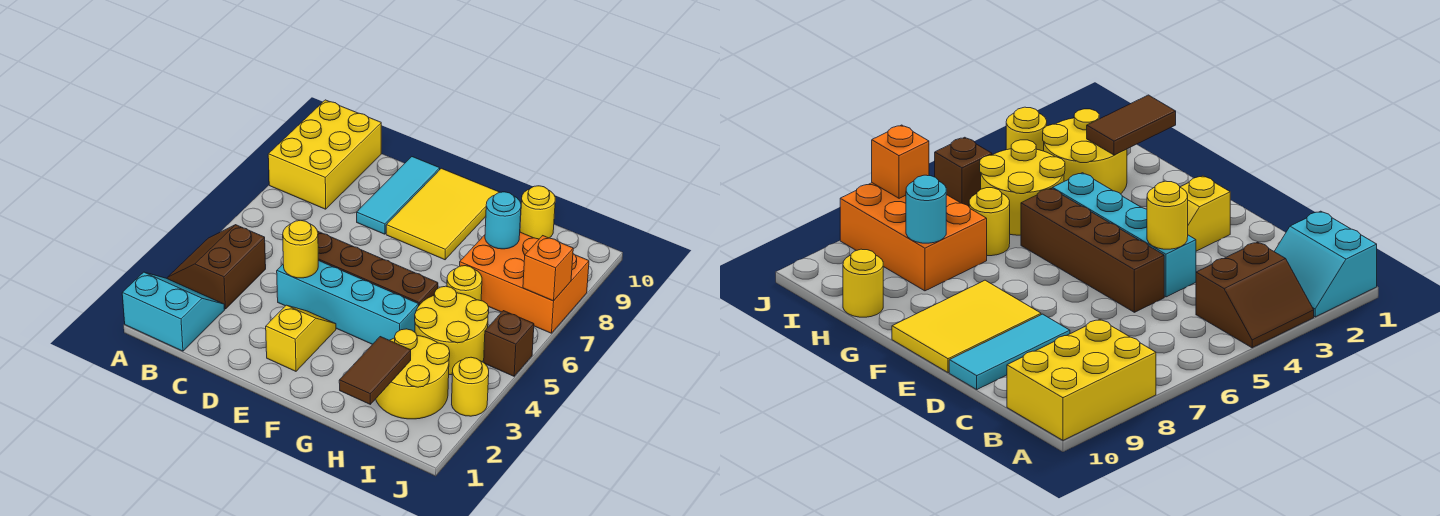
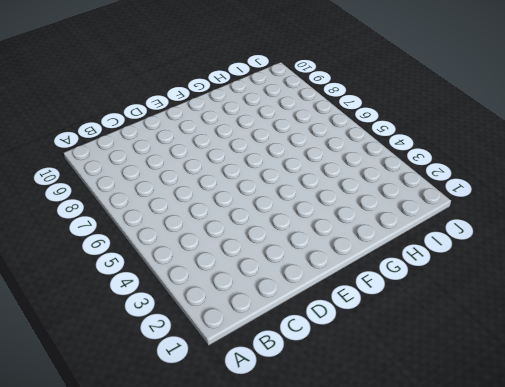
none -> cyan slope A1:B2 level 1 top 1
none -> brown slope A3:B4 level 1 top B
none -> yellow brick A8:B10 level 1

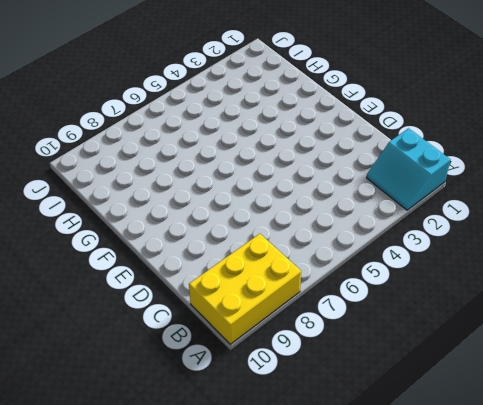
none -> brown slope A3:B4 level 1 top B
none -> cyan brick D4:G4 level 1
none -> brown brick D5:G5 level 1

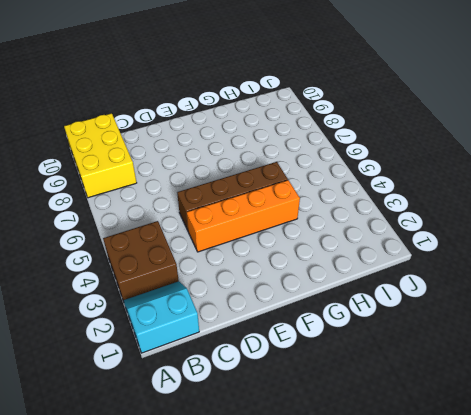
brown brick A3:B4 level 1 -> brown slope A3:B4 level 1 top B
orange brick D4:G4 level 1 -> cyan brick D4:G4 level 1
none -> cyan tile D8:D10 level 1
none -> yellow slope E2:E3 level 1 top 2
none -> yellow tile E8:F10 level 1

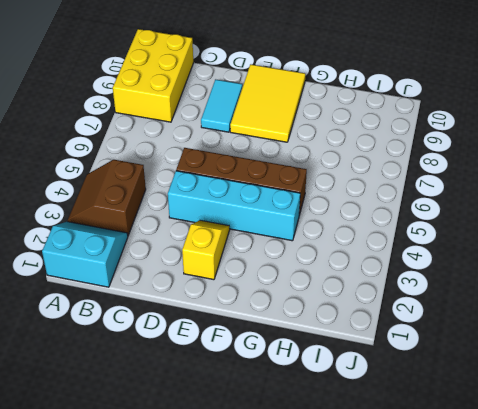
cyan tile D8:D9 level 1 -> cyan tile D8:D10 level 1
none -> yellow round brick H2:I3 level 1
none -> yellow round brick H4:I5 level 1
none -> yellow round brick H6 level 1

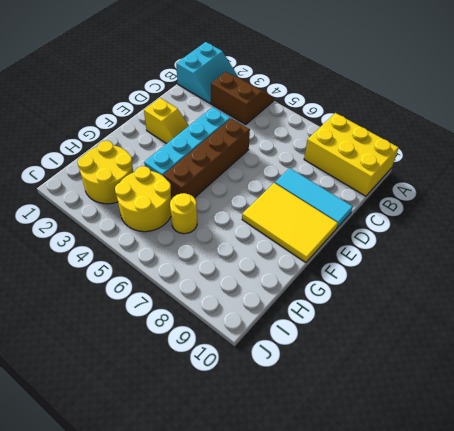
none -> orange brick H7:J8 level 1
none -> yellow round brick H10 level 1
none -> yellow round brick J3 level 1

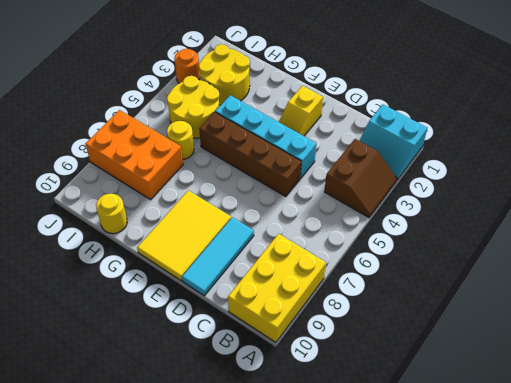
orange round brick J3 level 1 -> yellow round brick J3 level 1
none -> brown brick J5 level 1
none -> yellow round brick D4 level 2
none -> brown tile H1:H2 level 2

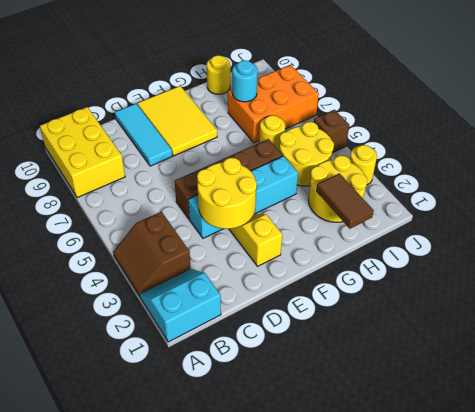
yellow round brick D3:E4 level 2 -> yellow round brick D4 level 2
none -> orange brick J7 level 2

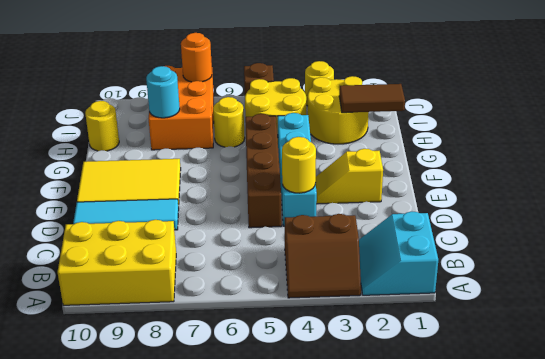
orange round brick J7 level 2 -> orange brick J7 level 2

